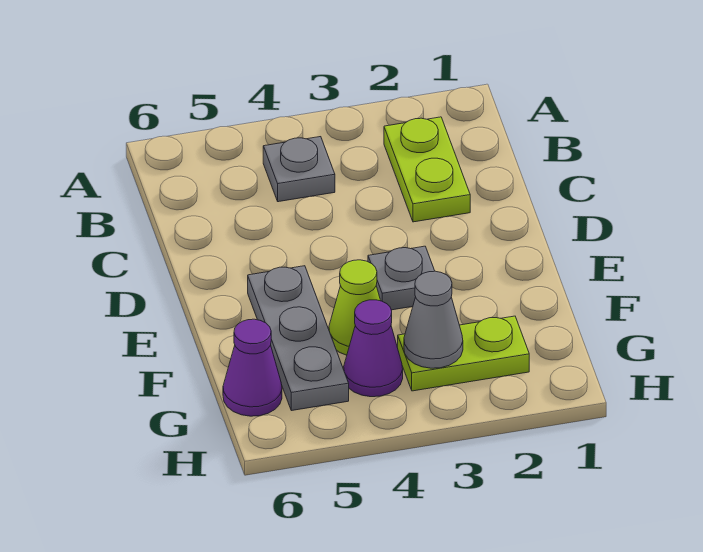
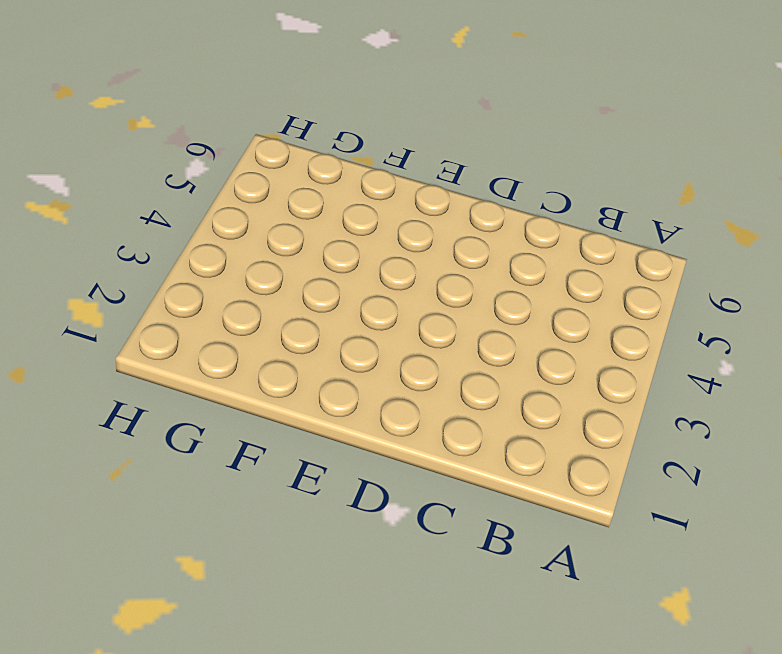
none -> lime plate B2:C2 level 1
none -> grey plate B4 level 1

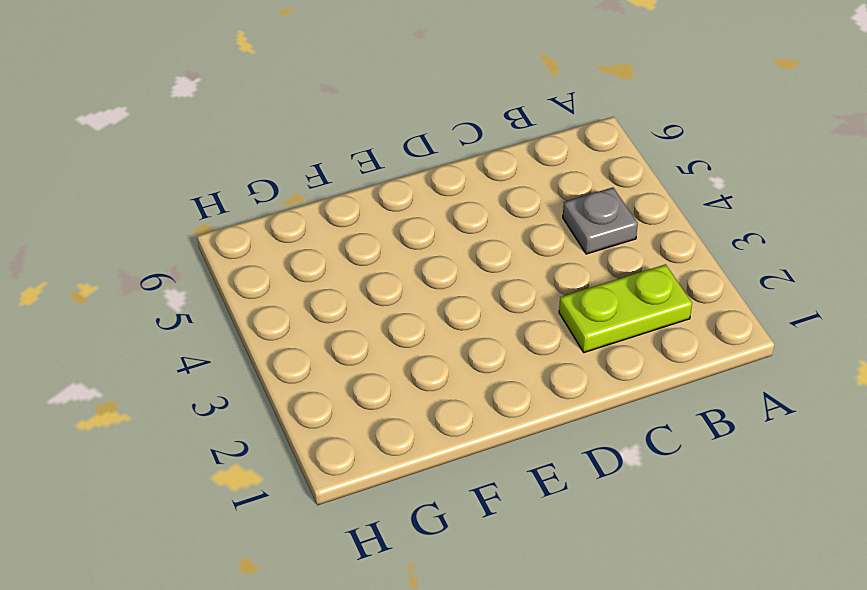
none -> grey plate E3 level 1
none -> grey plate E5:G5 level 1

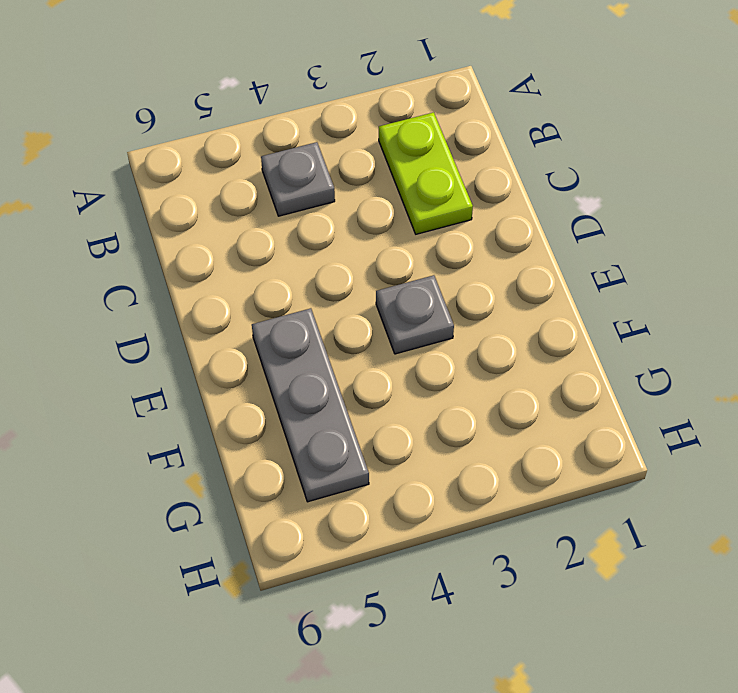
none -> lime cone F4 level 1
none -> lime plate G2:G3 level 1

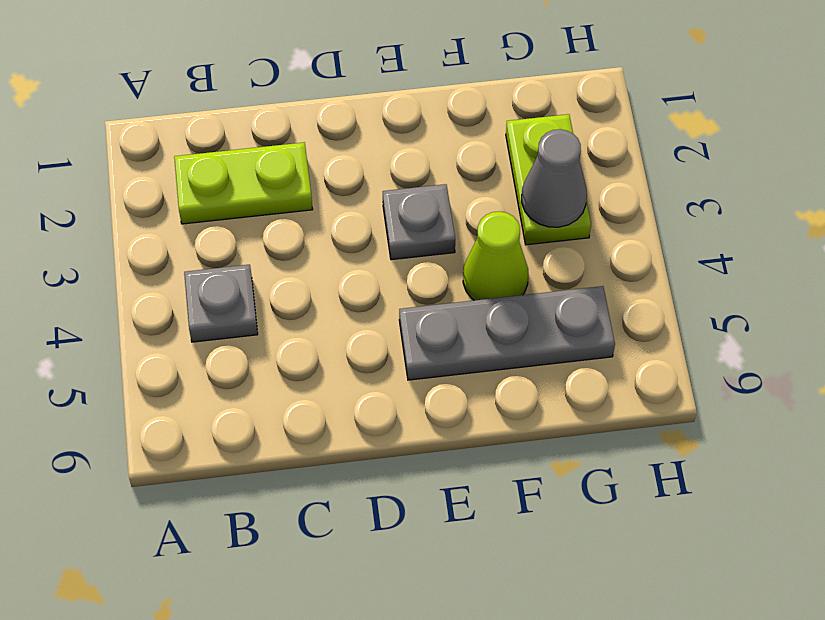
none -> purple cone G4 level 1
none -> purple cone G6 level 1

